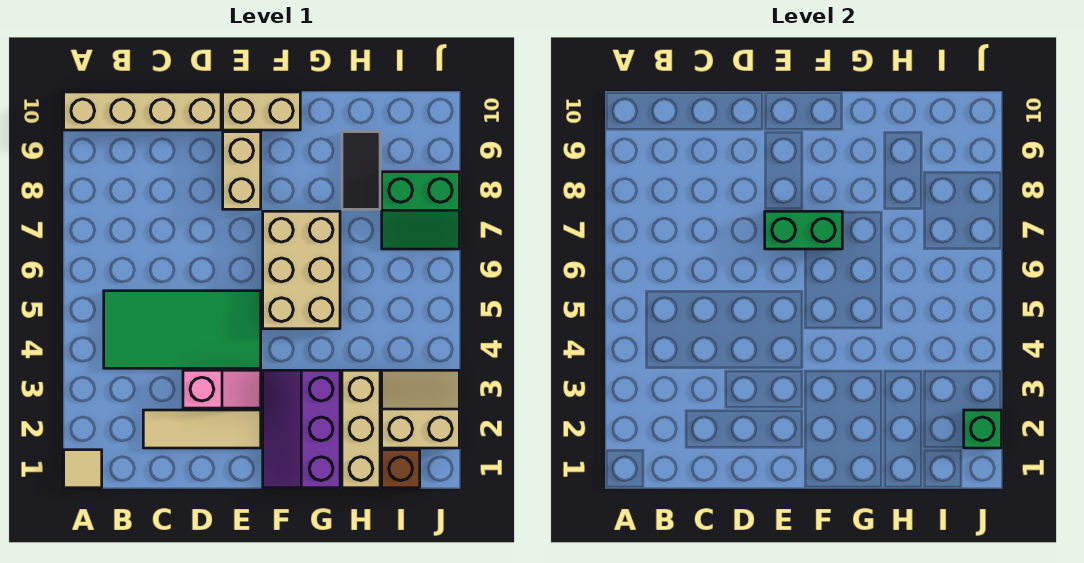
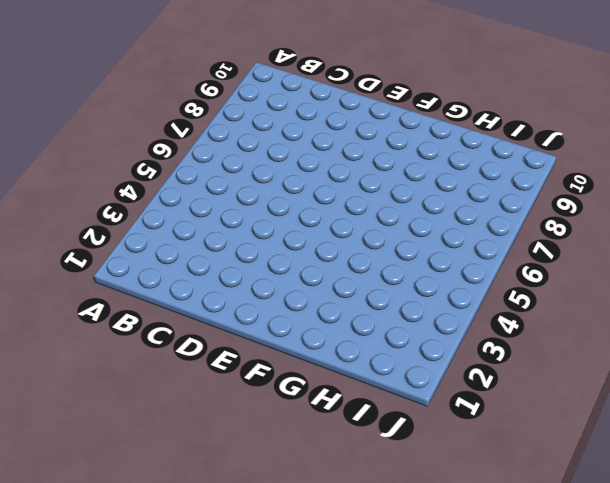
none -> tan tile A1 level 1
none -> tan brick A10:D10 level 1
none -> green tile B4:E5 level 1

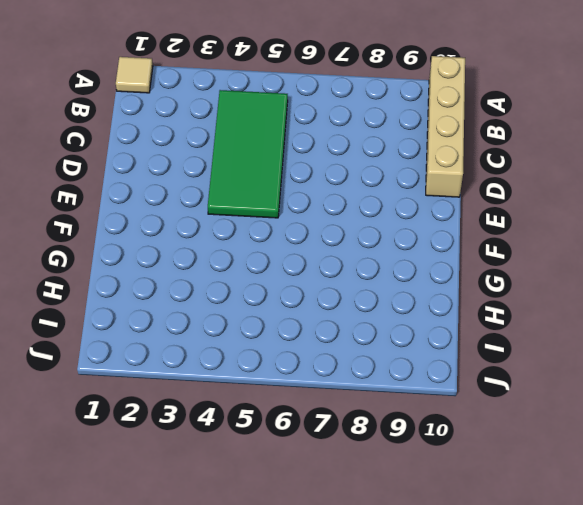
none -> tan tile C2:E2 level 1
none -> pink slope D3:E3 level 1 top D
none -> tan brick E8:E9 level 1

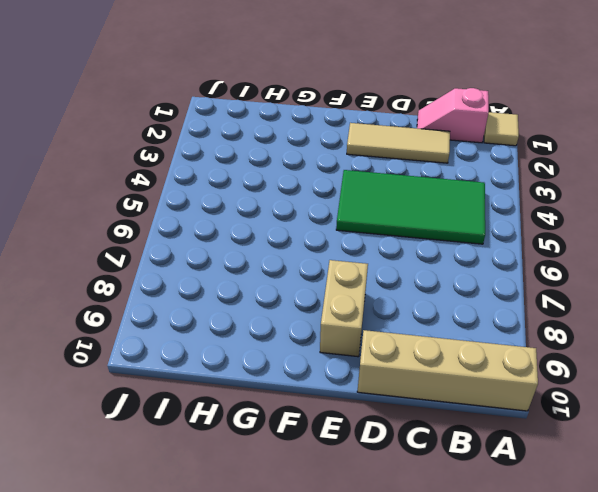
pink slope B1:C1 level 1 top B -> pink slope D3:E3 level 1 top D
none -> tan brick E10:F10 level 1
none -> purple slope F1:G3 level 1 top G
none -> tan brick F5:G7 level 1

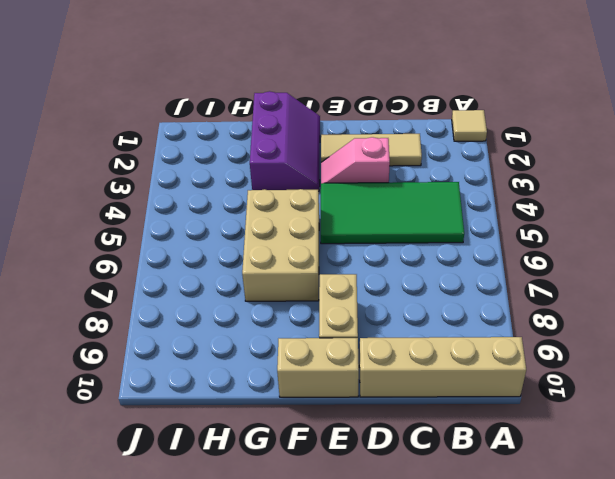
none -> tan brick H1:H3 level 1
none -> black tile H8:H9 level 1
none -> brown brick I1 level 1

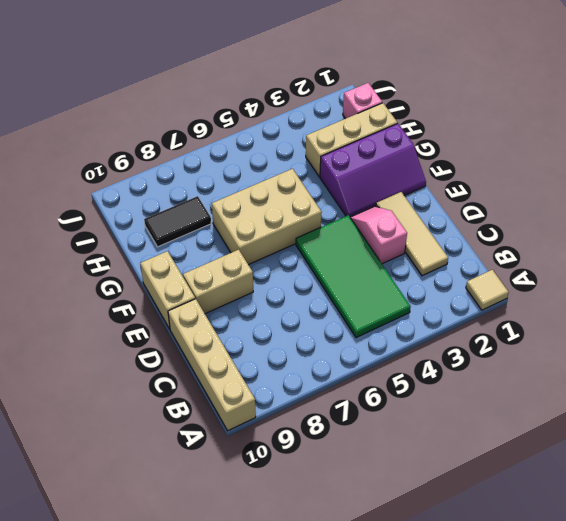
pink brick I1 level 1 -> brown brick I1 level 1
none -> tan slope I2:J3 level 1 top 2
none -> green slope I7:J8 level 1 top 8
none -> green brick E7:F7 level 2

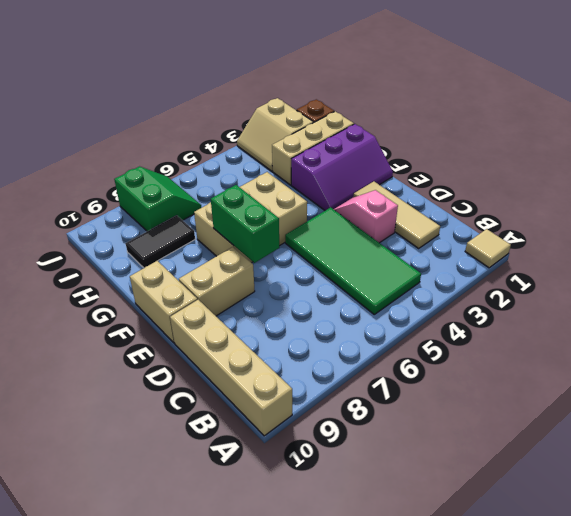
none -> green brick J2 level 2

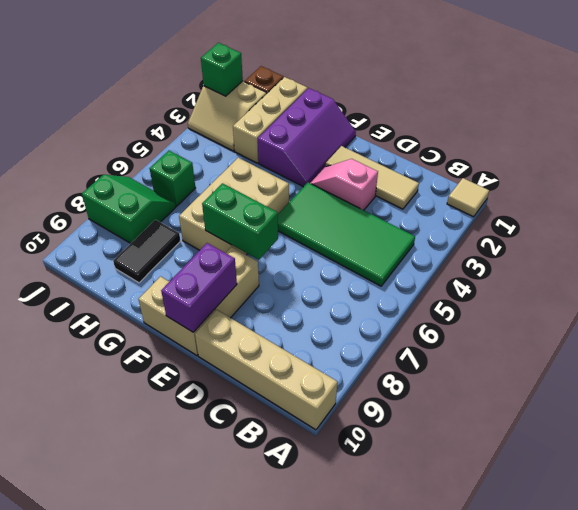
purple brick E9:E10 level 2 -> none
green brick I6 level 1 -> none

